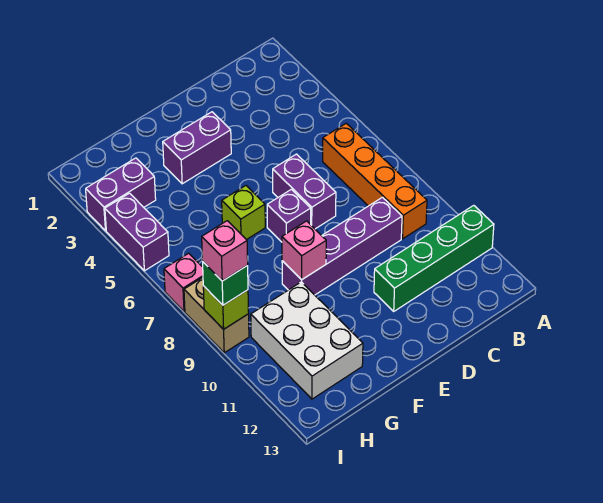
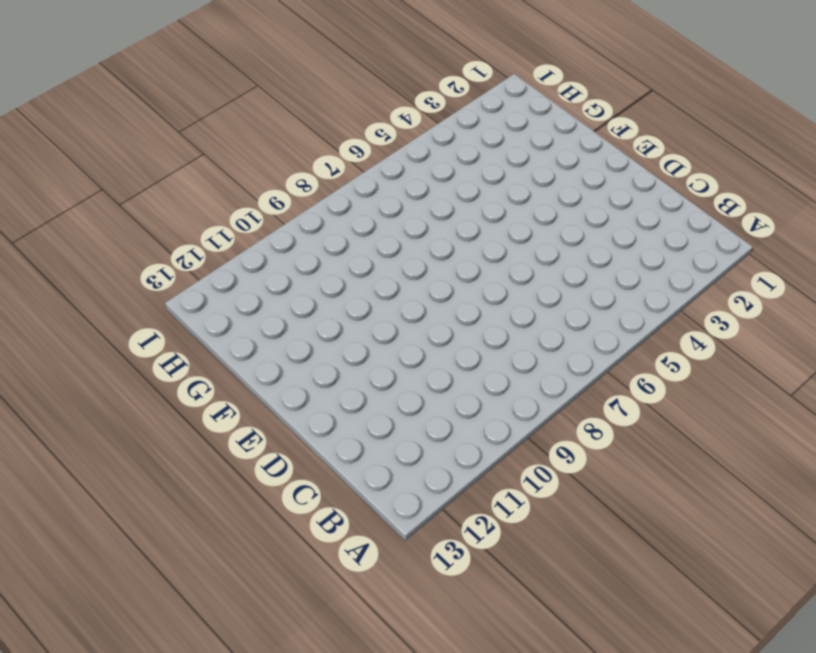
none -> green brick A11:D11 level 1
none -> orange brick B6:B9 level 1
none -> purple brick C9:F9 level 1

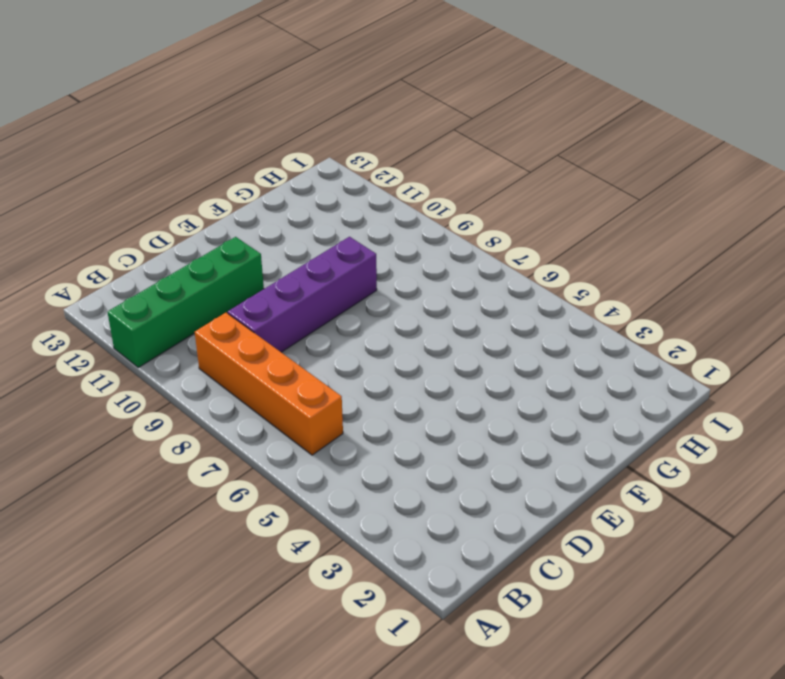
none -> purple brick D6:D7 level 1
none -> purple brick E3:F3 level 1
none -> purple brick E7 level 1

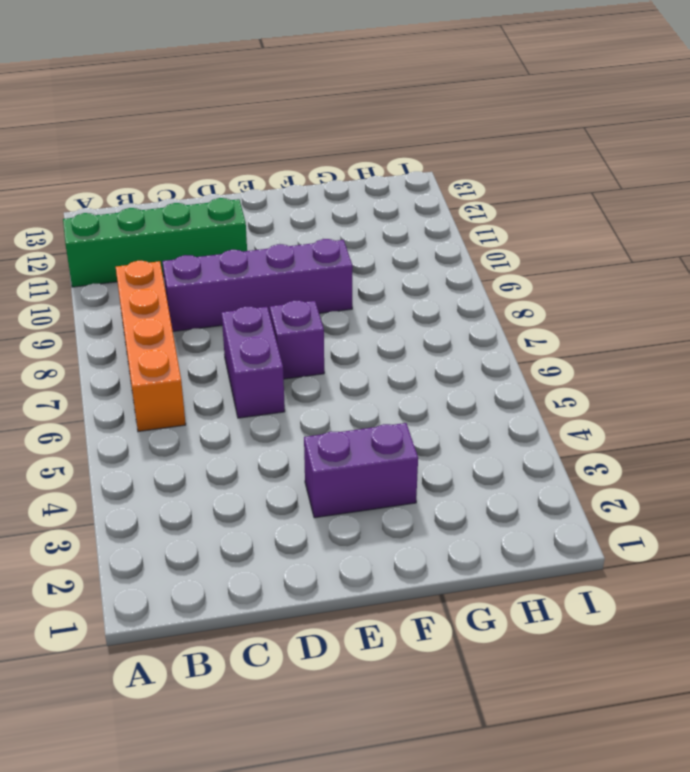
none -> lime brick F6 level 1
none -> white brick G10:H12 level 1
none -> purple brick H3:I3 level 1

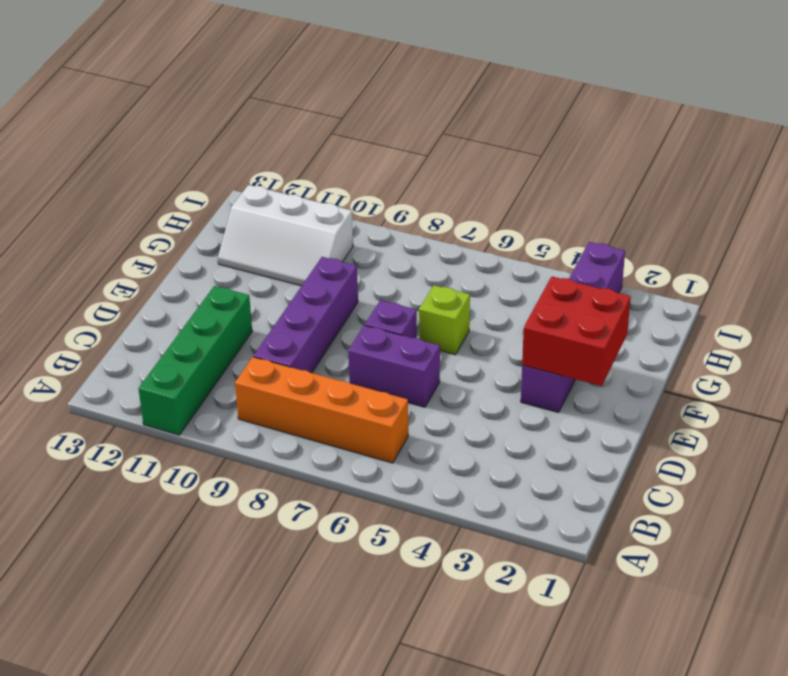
red brick E2:F3 level 2 -> none
white slope G10:H12 level 1 top H -> white brick G10:H12 level 1
none -> purple brick I4:I5 level 1
none -> pink brick I7 level 1
none -> tan brick I8:I9 level 1

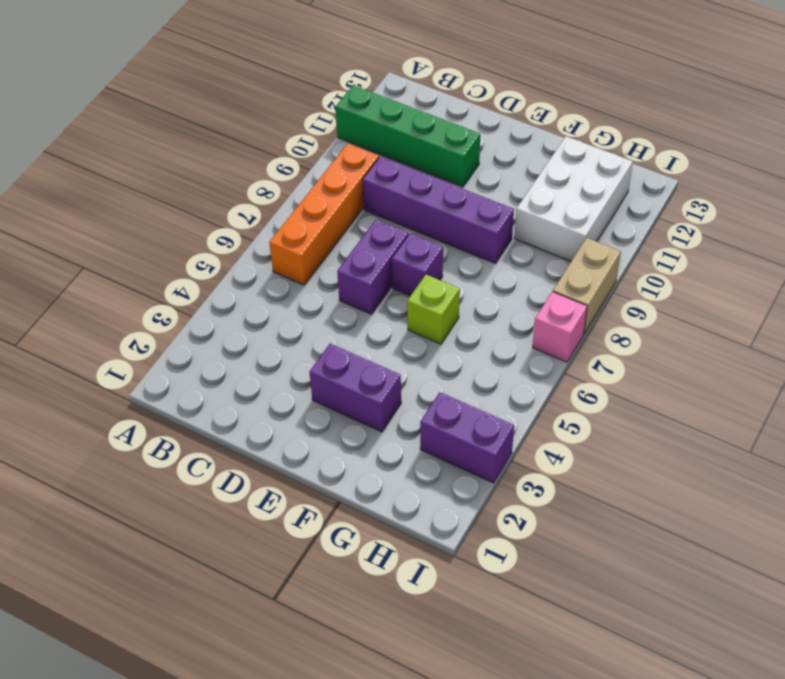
none -> purple brick I4:I5 level 1
none -> pink brick F9 level 2
none -> lime brick I9 level 2

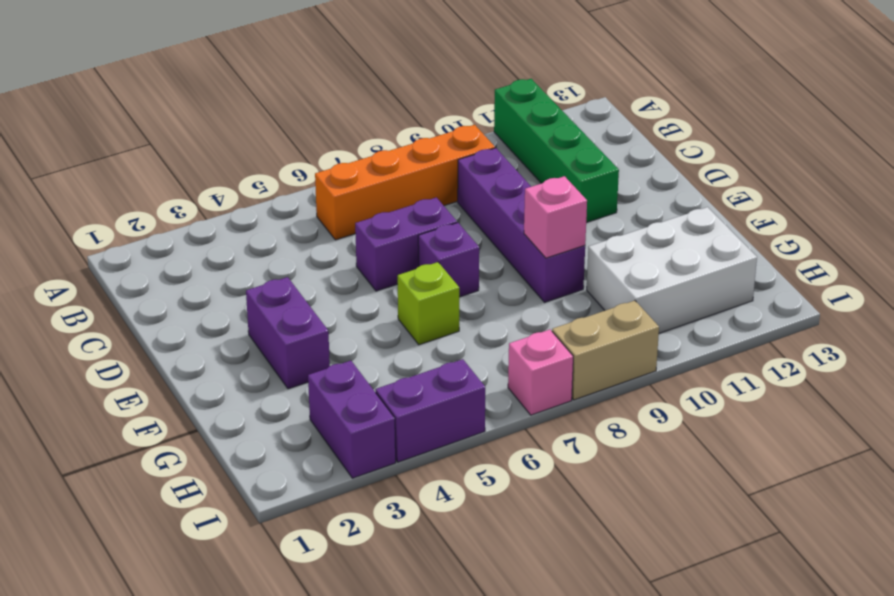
none -> lime brick I9 level 2
none -> green brick I9 level 3
none -> pink brick I9 level 4

